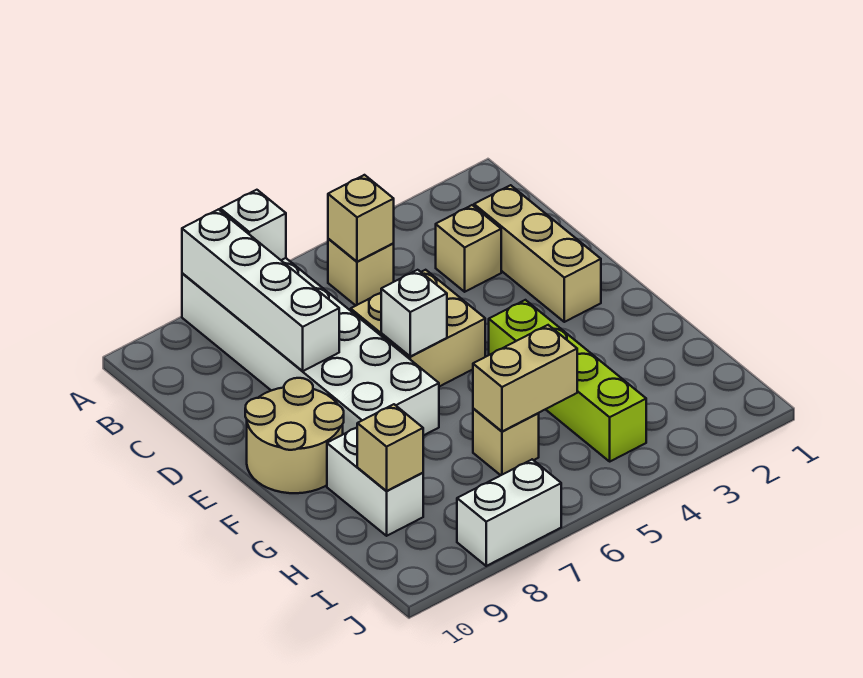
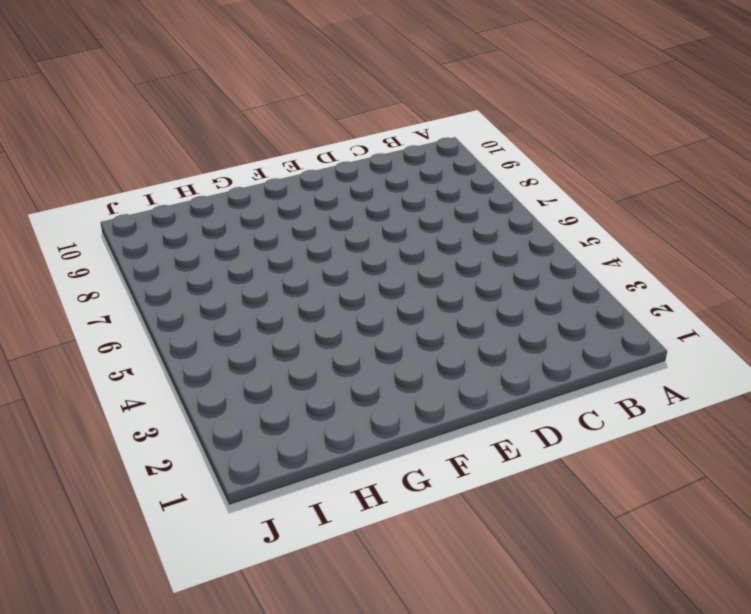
none -> white brick A7:F8 level 1
none -> tan brick B5 level 1
none -> tan brick C2:E2 level 1

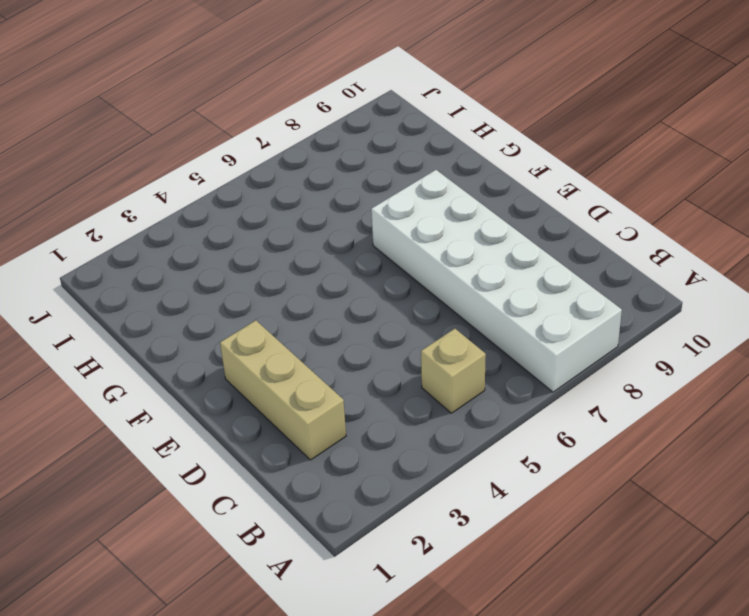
none -> tan brick C3 level 1
none -> tan brick D5:E6 level 1
none -> tan round brick E9:F10 level 1

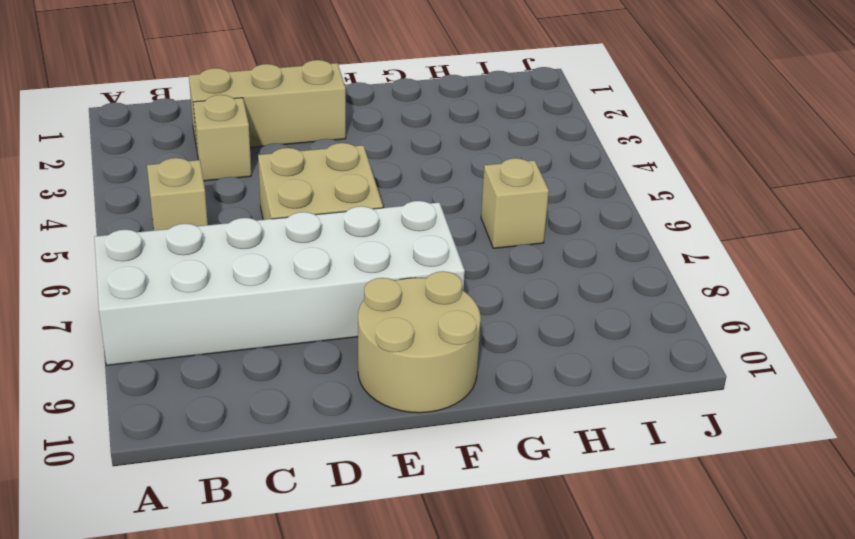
none -> lime brick F4:I4 level 1
none -> white brick G9:H9 level 1
none -> white brick J7:J8 level 1

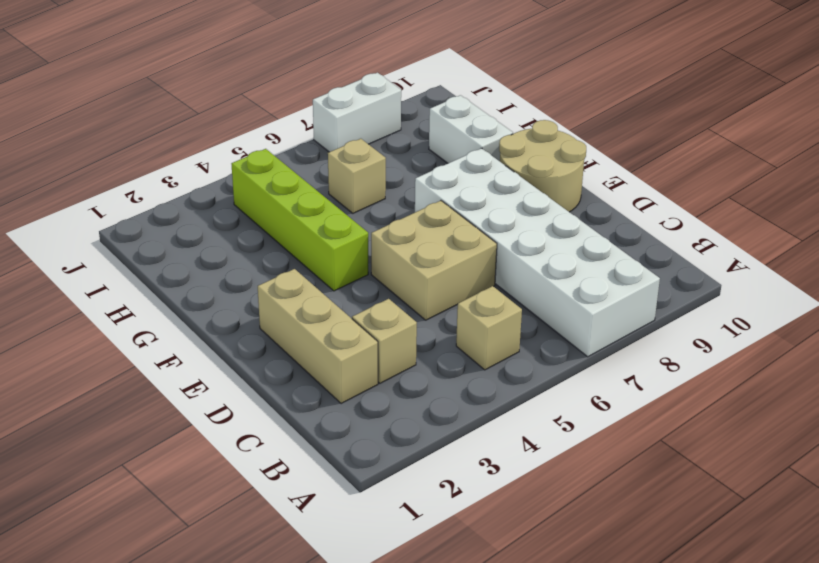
none -> white brick A7 level 2
none -> white brick A8:D8 level 2
none -> tan brick B5 level 2

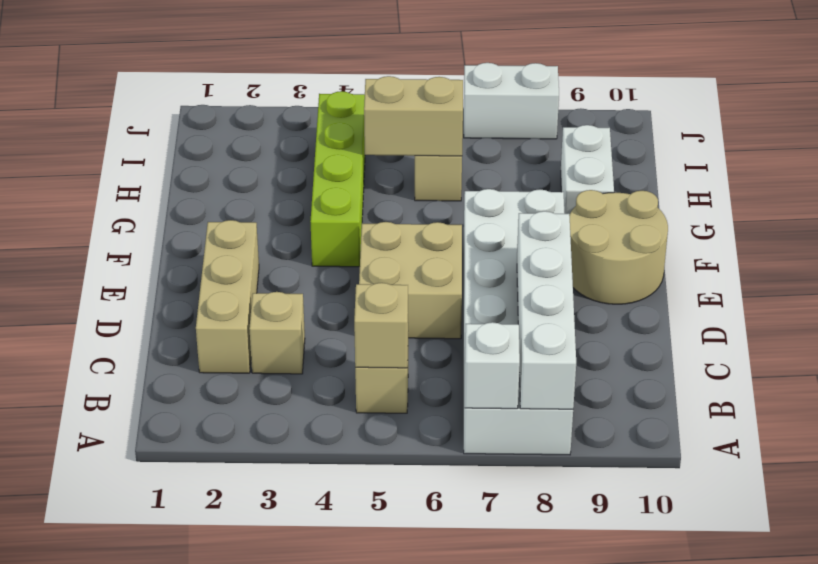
none -> white brick E6 level 2
none -> tan brick H9 level 2

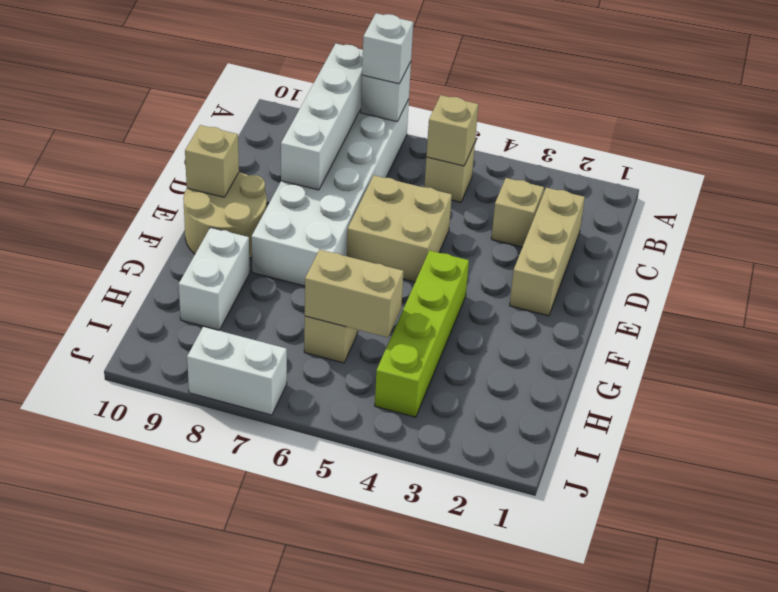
white brick A7 level 3 -> white brick E6 level 2
tan brick E10 level 2 -> tan brick H9 level 2

